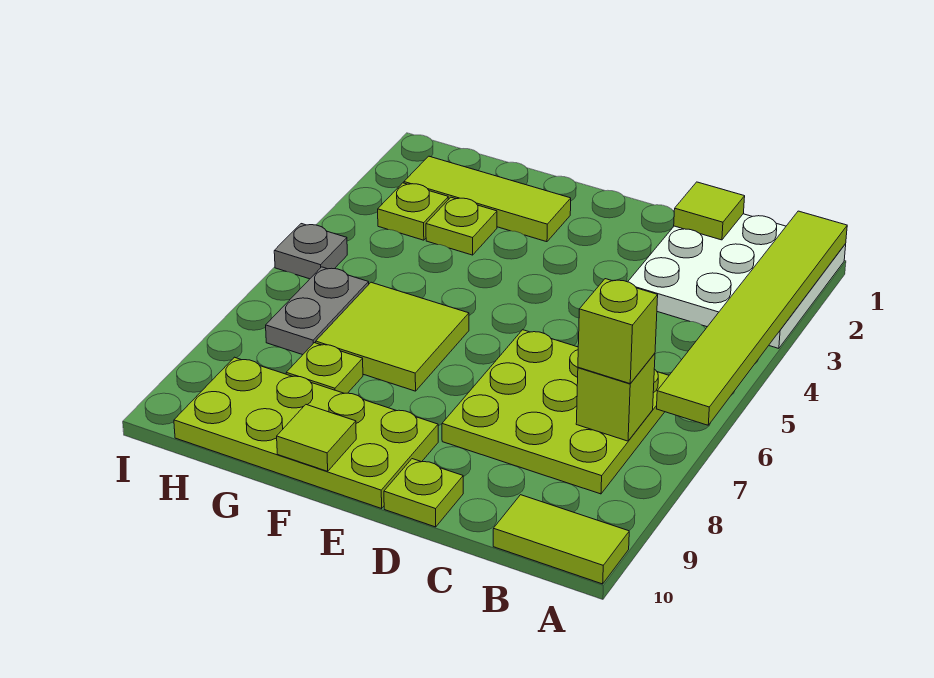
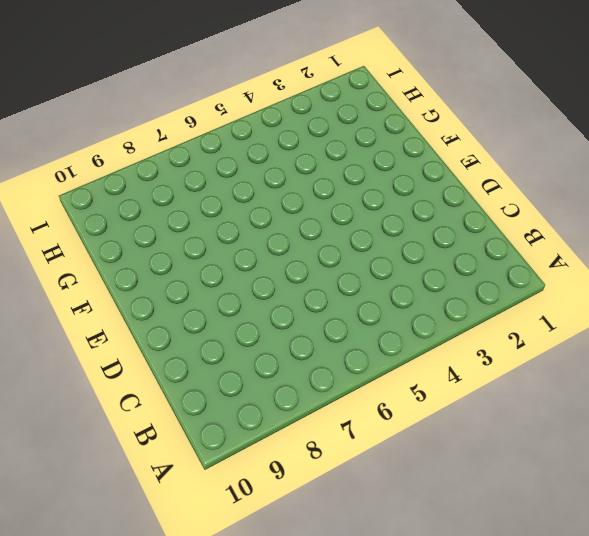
none -> white plate A1:C3 level 1
none -> lime tile A10:B10 level 1
none -> lime plate B6:D8 level 1

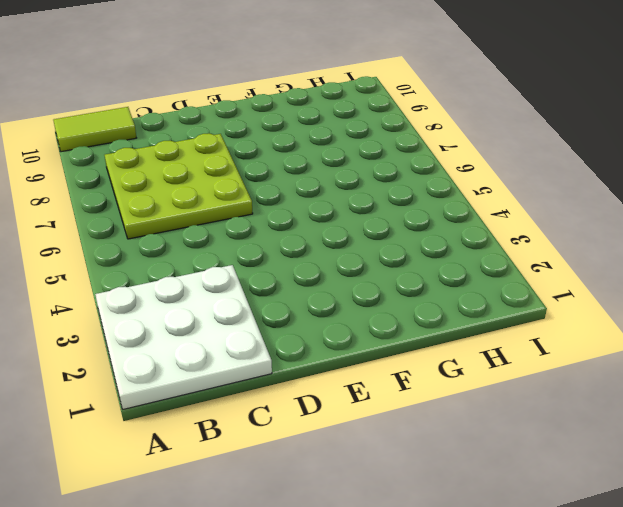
none -> lime plate D10 level 1
none -> lime plate E9:H10 level 1
none -> lime tile F2:H2 level 1

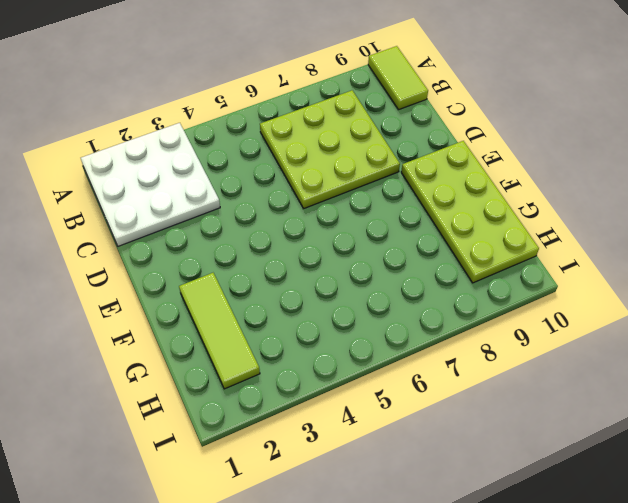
none -> lime plate D10 level 1
none -> lime tile F6:G7 level 1
none -> lime plate G3 level 1

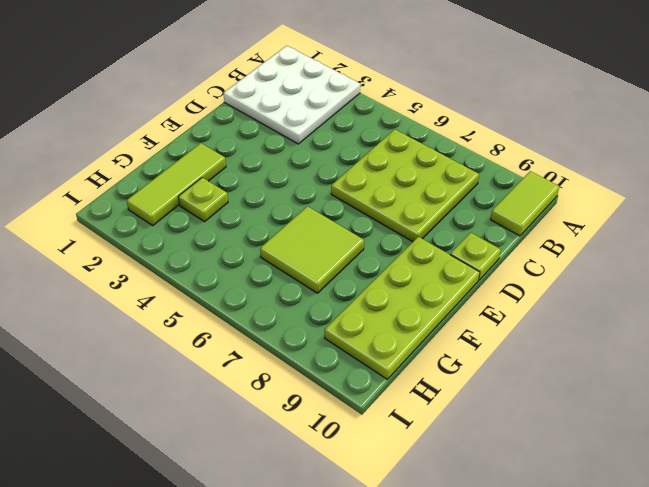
none -> lime plate G8 level 1
none -> lime plate H3 level 1
none -> grey plate H6:H7 level 1

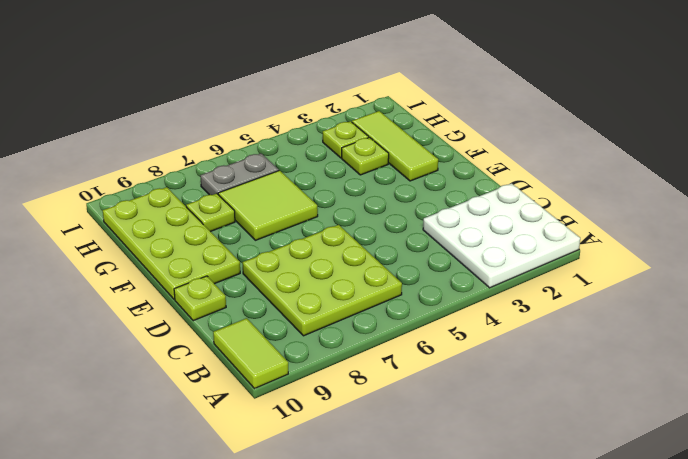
none -> grey plate I5 level 1
none -> lime tile A1:A6 level 2
none -> lime brick B7 level 2

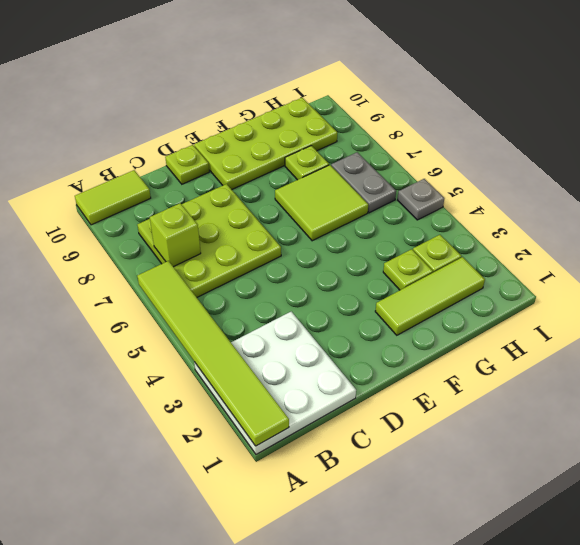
none -> lime tile C1 level 2
none -> lime tile F10 level 2
none -> lime brick B7 level 3

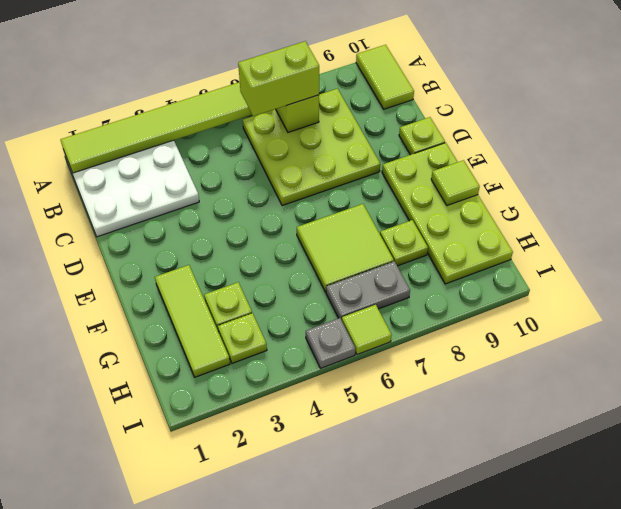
lime brick B6:B7 level 3 -> lime brick B7 level 3
lime tile I6 level 1 -> lime tile C1 level 2

